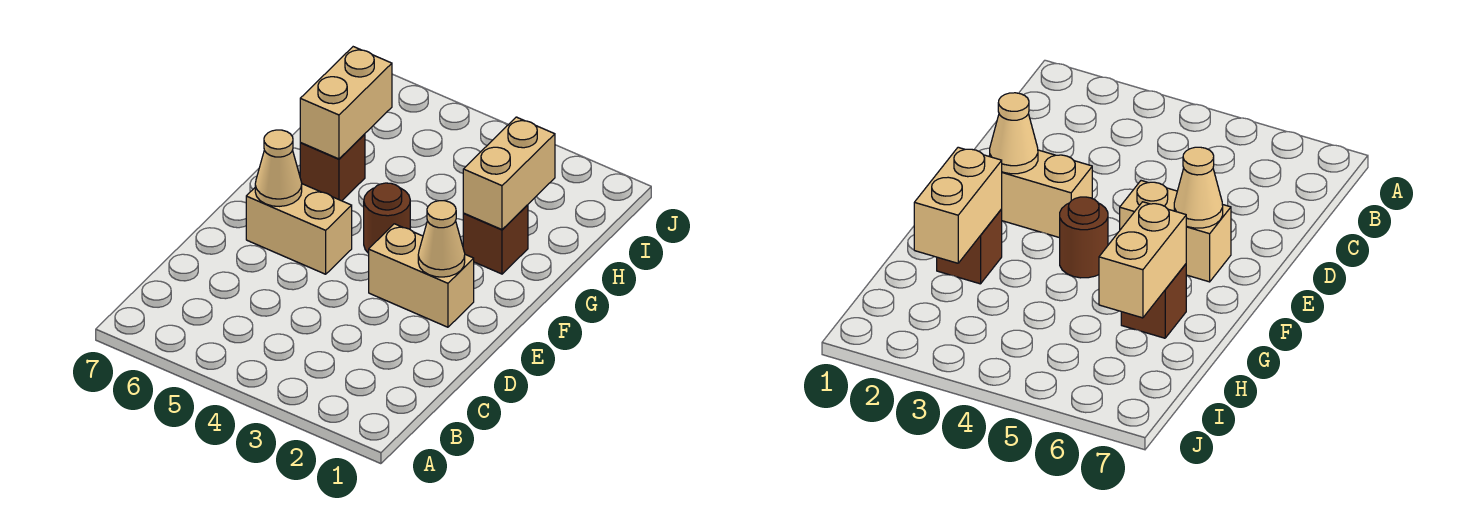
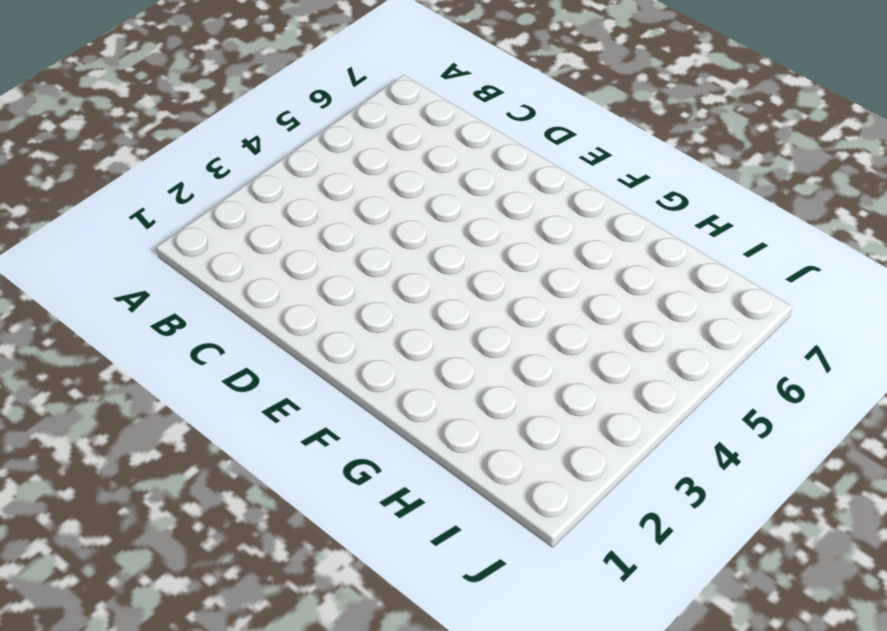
none -> tan brick E2:E3 level 1
none -> tan brick E5:E6 level 1

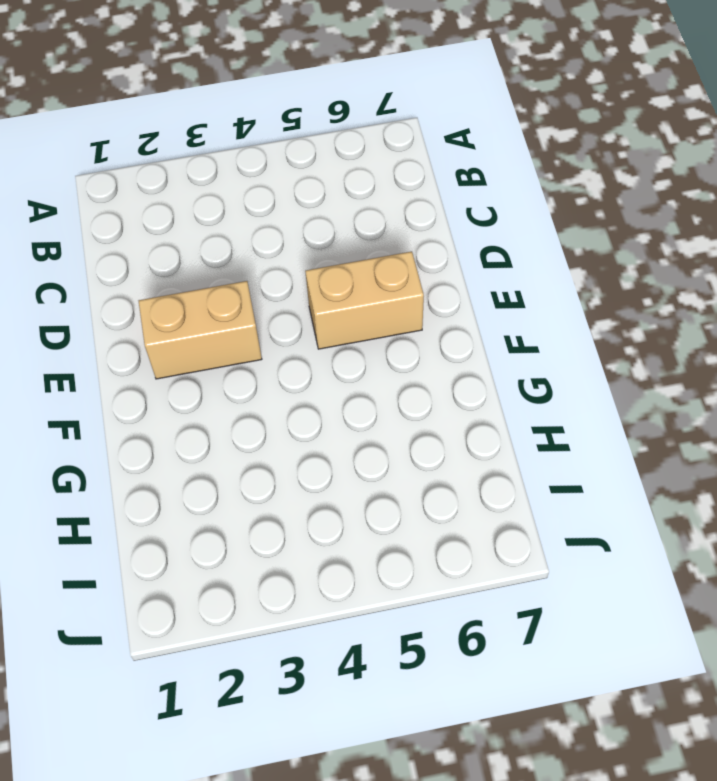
none -> brown round brick F4 level 1
none -> brown brick G2 level 1

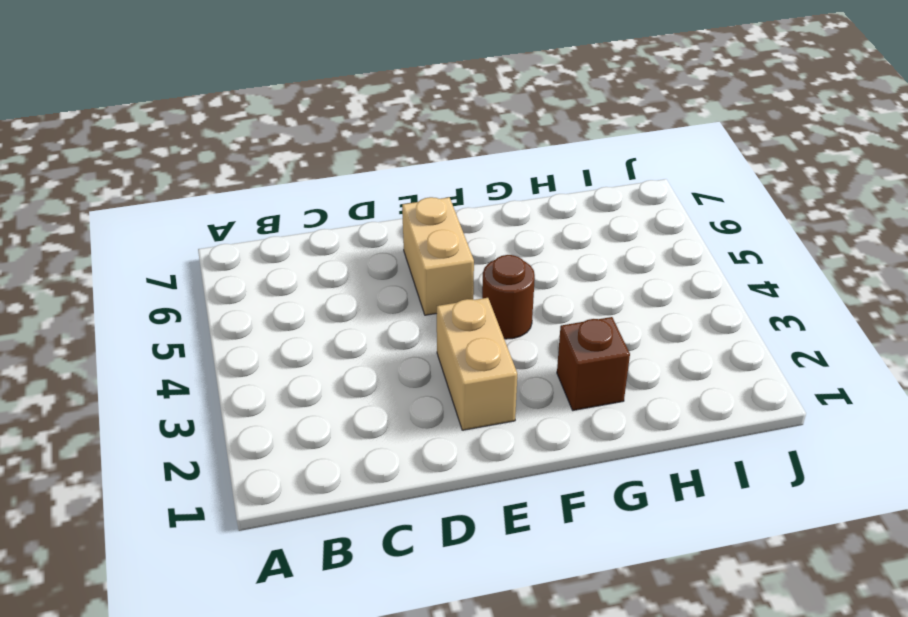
none -> brown brick G6 level 1
none -> tan cone E2 level 2

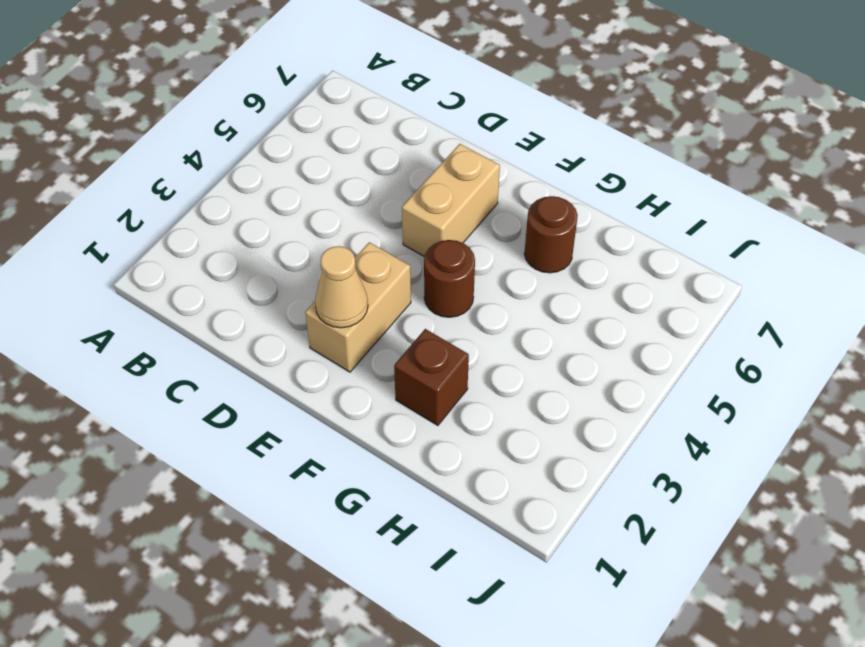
brown round brick G6 level 1 -> brown brick G6 level 1
none -> tan cone E6 level 2
none -> tan brick G2:H2 level 2

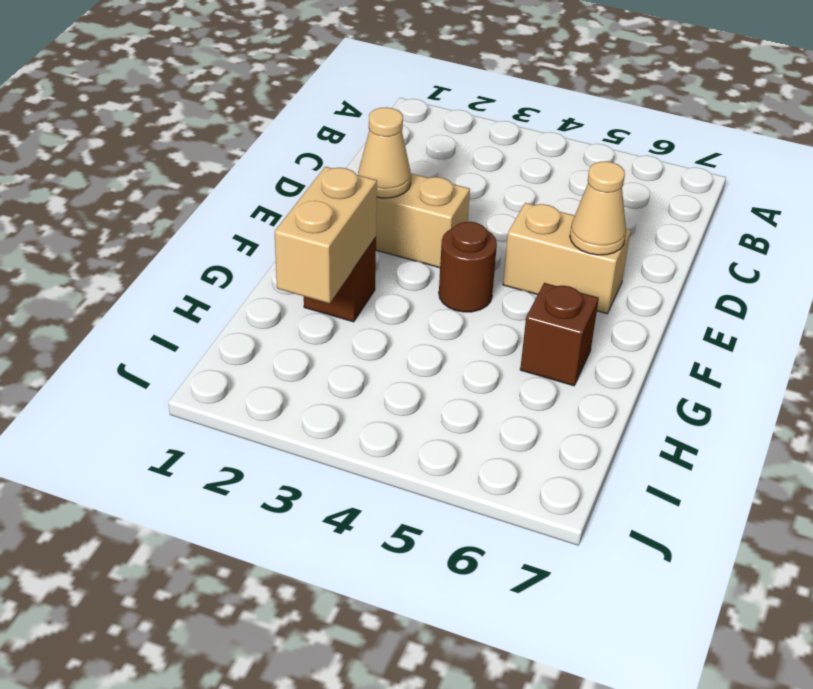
none -> tan brick G6:H6 level 2

